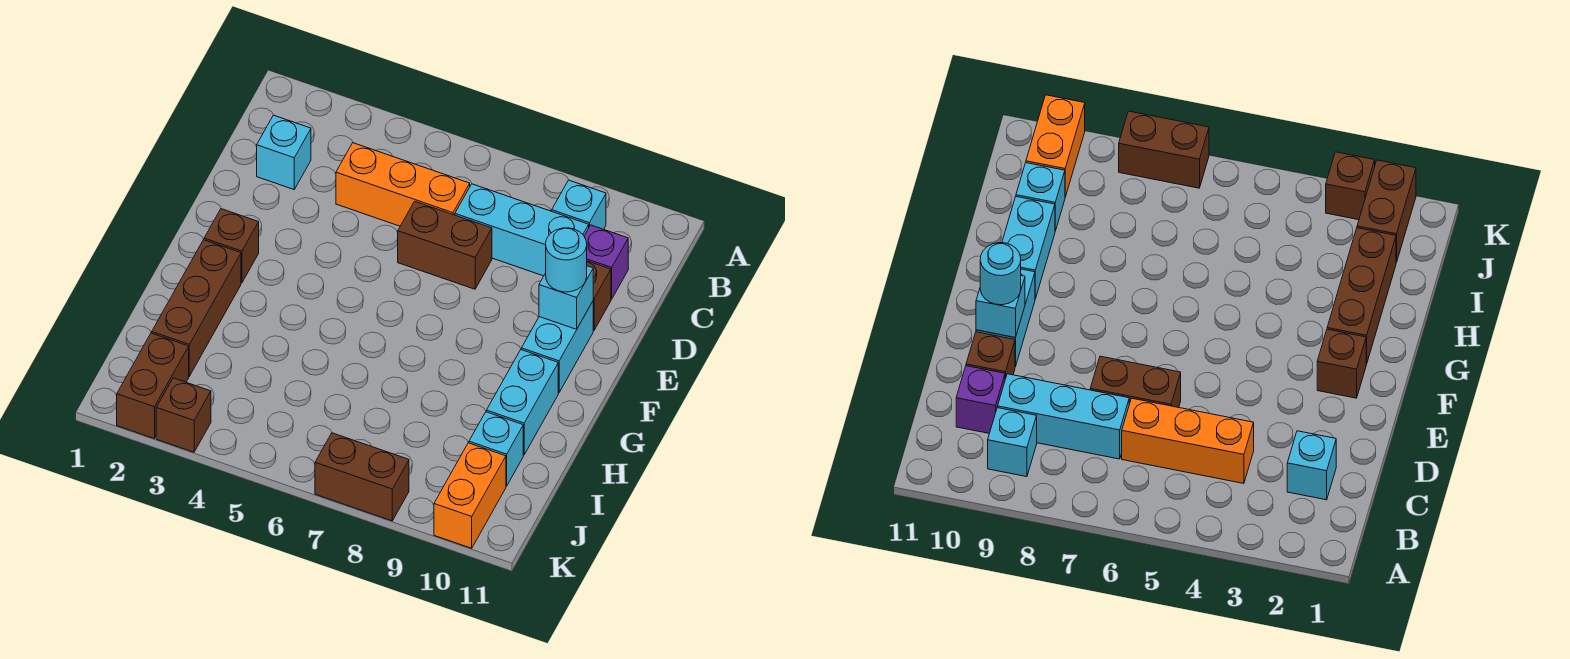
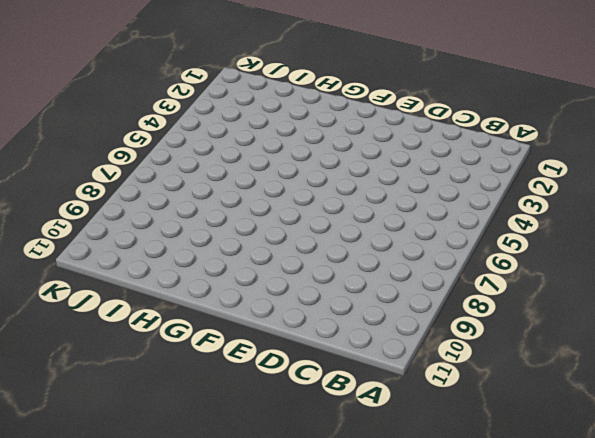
none -> cyan brick B9 level 1
none -> cyan brick C2 level 1
none -> orange brick C4:C6 level 1

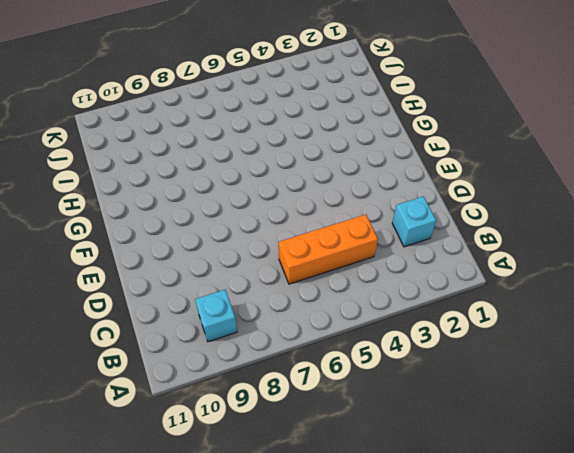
none -> cyan brick C7:C9 level 1
none -> purple brick C10 level 1
none -> brown brick D6:D7 level 1

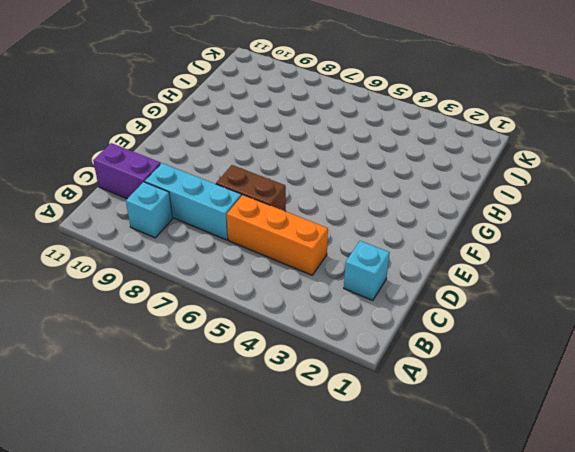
purple brick C10:C11 level 1 -> purple brick C10 level 1
none -> brown brick D10 level 1
none -> cyan brick E10:F10 level 1
none -> brown brick F2 level 1

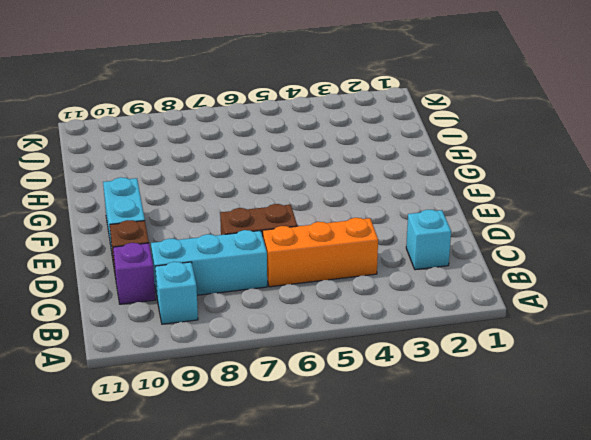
none -> brown brick F2 level 1
none -> brown brick G2:I2 level 1
none -> cyan brick G10:H10 level 1

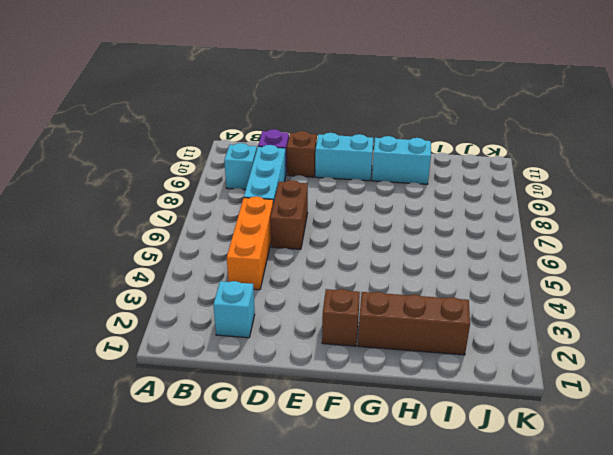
none -> cyan brick I10 level 1
none -> brown brick J2:K2 level 1
none -> orange brick J10:K10 level 1

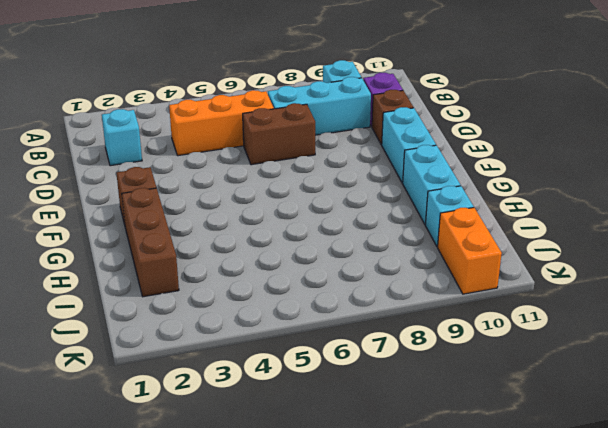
none -> brown brick J2:K2 level 1
none -> brown brick K3 level 1
none -> brown brick K7:K8 level 1

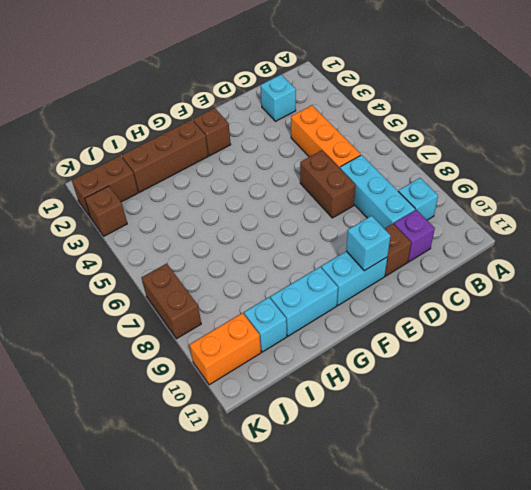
none -> cyan round brick E10 level 3

